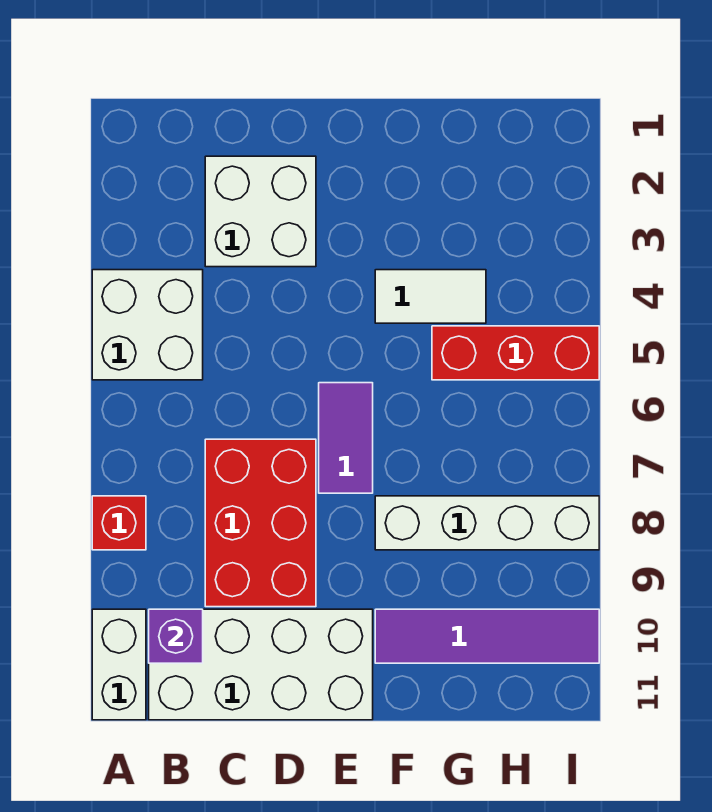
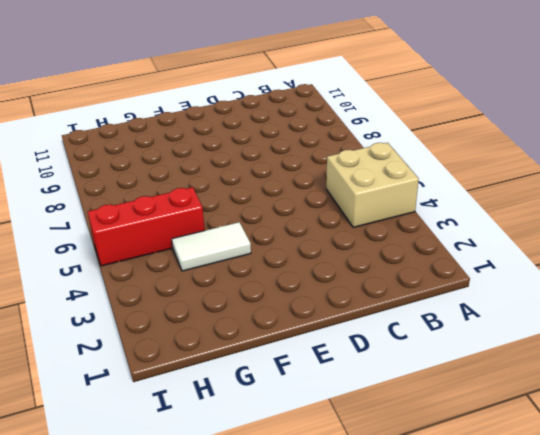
tan brick A4:B5 level 1 -> white brick A4:B5 level 1
none -> red brick A8 level 1
none -> white brick A10:A11 level 1
none -> white brick B10:E11 level 1

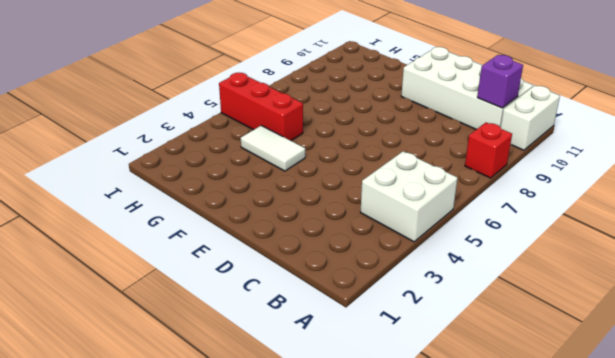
none -> white brick C2:D3 level 1
none -> red brick C7:D9 level 1
none -> purple tile E6:E7 level 1

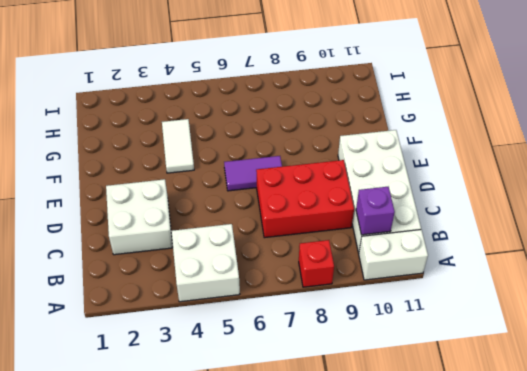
none -> white brick F8:I8 level 1
none -> purple tile F10:I10 level 1
none -> red brick G5:I5 level 1

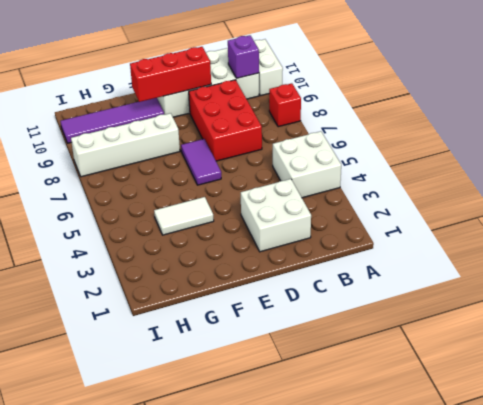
red brick D10:F10 level 2 -> red brick G5:I5 level 1

